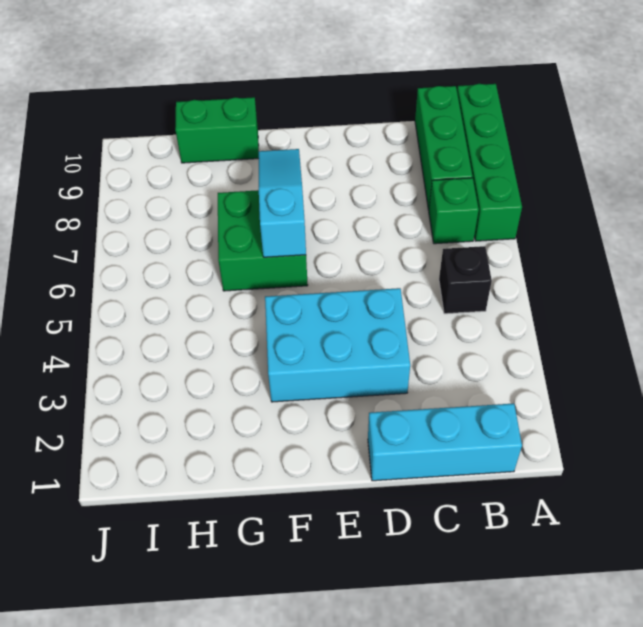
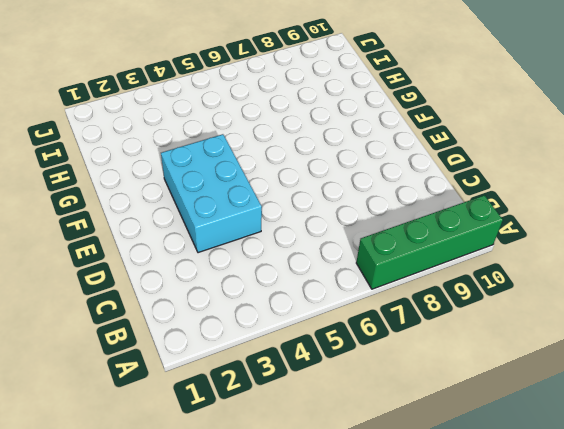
none -> cyan brick B1:D1 level 1
none -> black brick B5 level 1

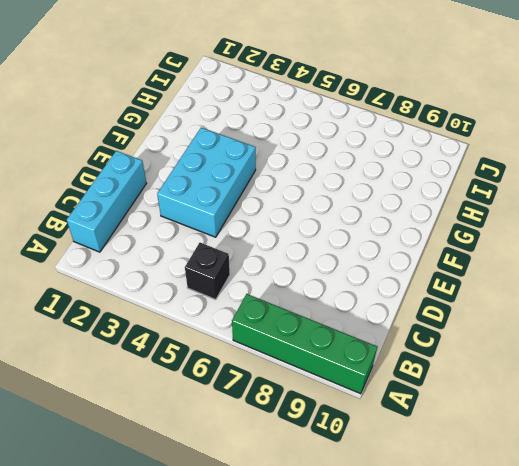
none -> green brick B7 level 1
none -> green brick B8:B10 level 1

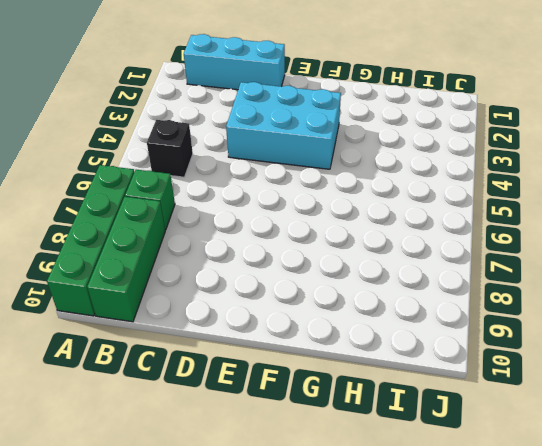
none -> green brick F6:G7 level 1
none -> green brick G10:H10 level 1

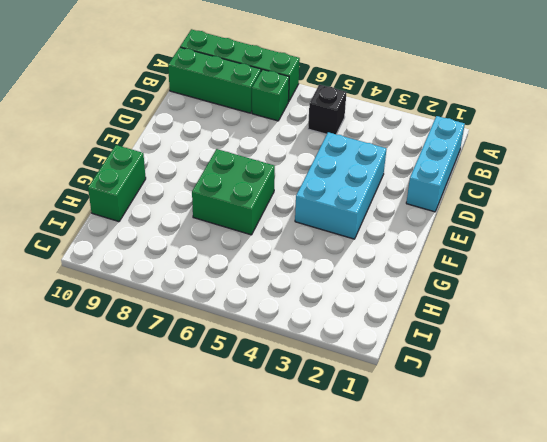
none -> cyan slope F6:F8 level 2 top 6

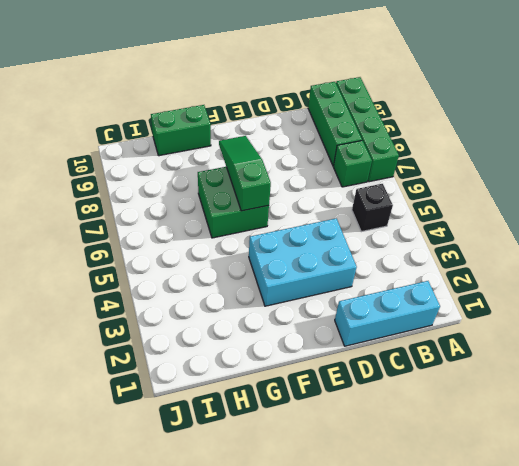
green slope F6:F8 level 2 top 6 -> cyan slope F6:F8 level 2 top 6

